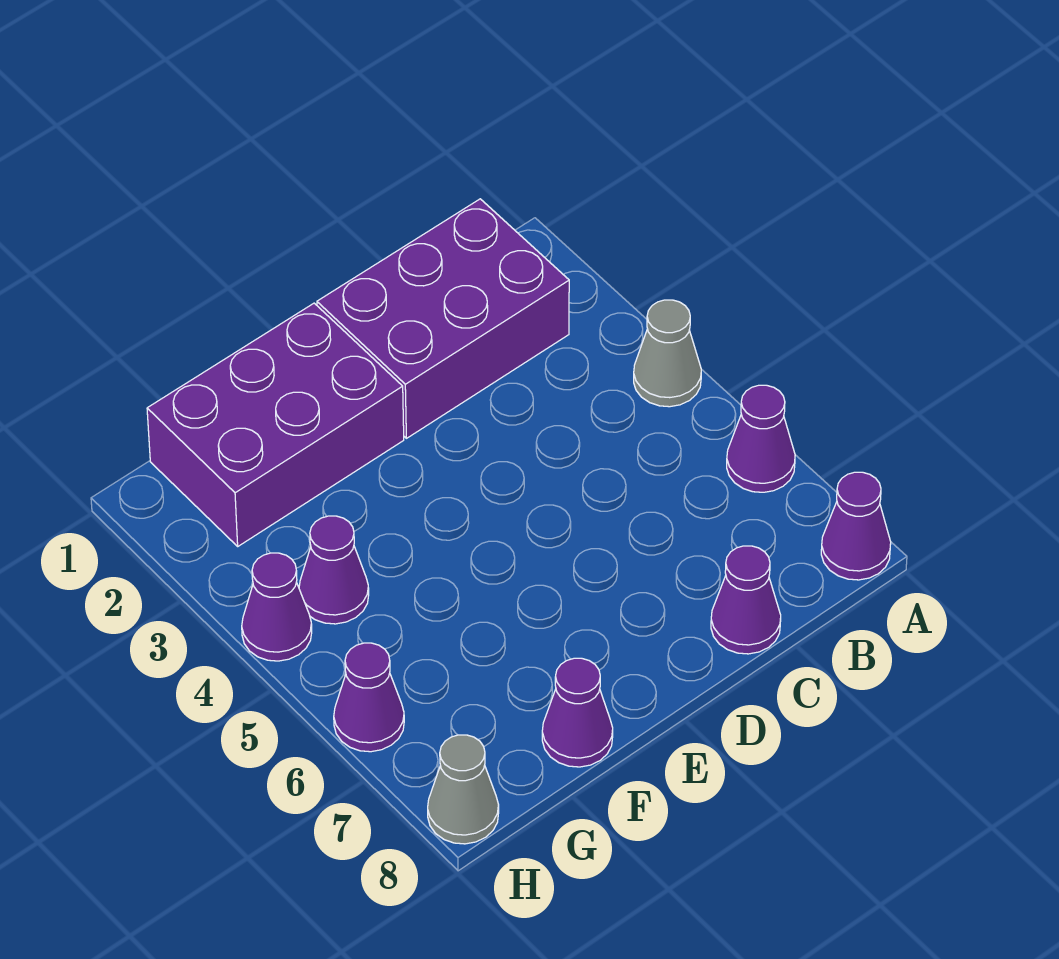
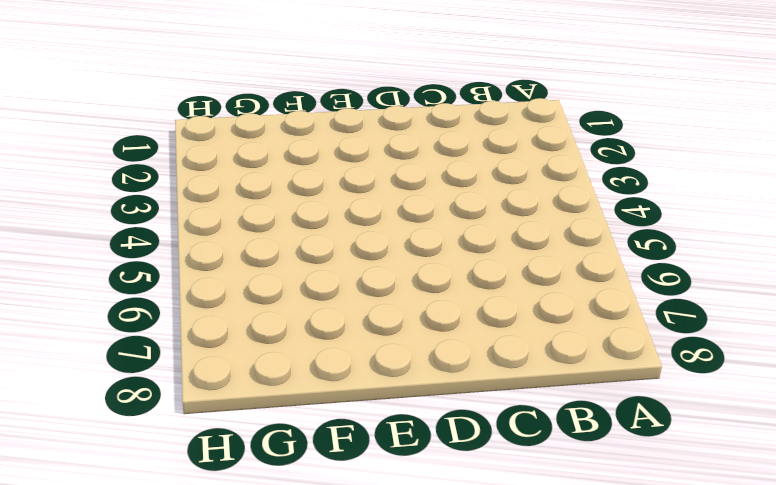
none -> grey cone A4 level 1
none -> purple cone A6 level 1

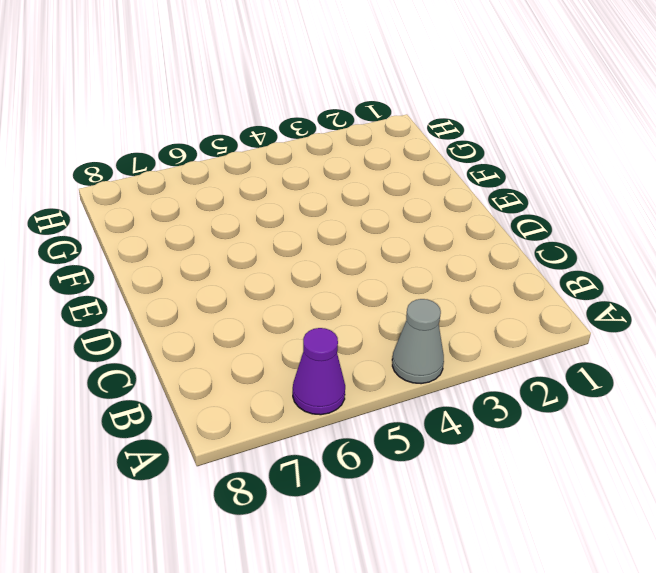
none -> purple cone A8 level 1
none -> purple brick B1:D2 level 1

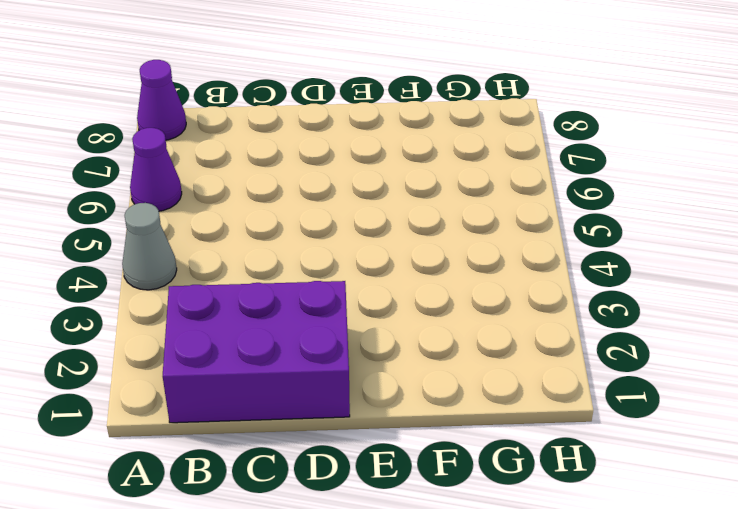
none -> purple cone C8 level 1
none -> purple brick E1:G2 level 1

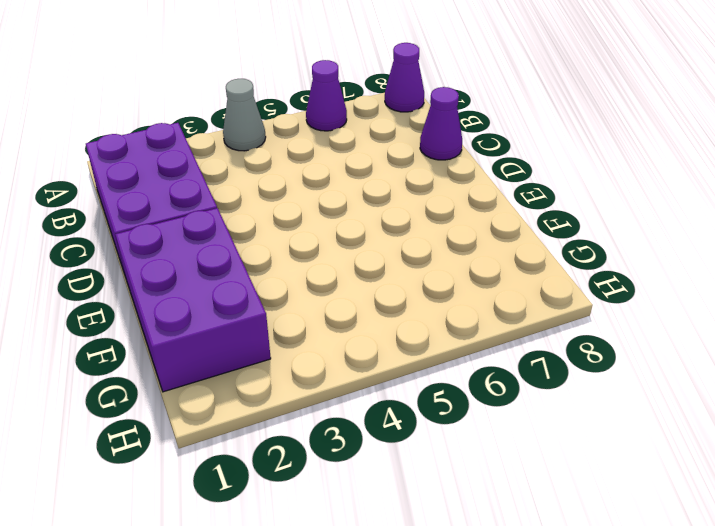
none -> purple cone F8 level 1
none -> purple cone G4 level 1

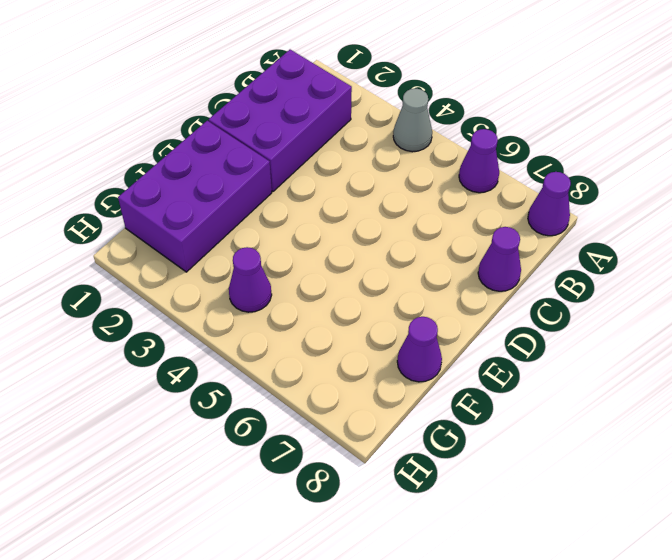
none -> purple cone H4 level 1
none -> purple cone H6 level 1

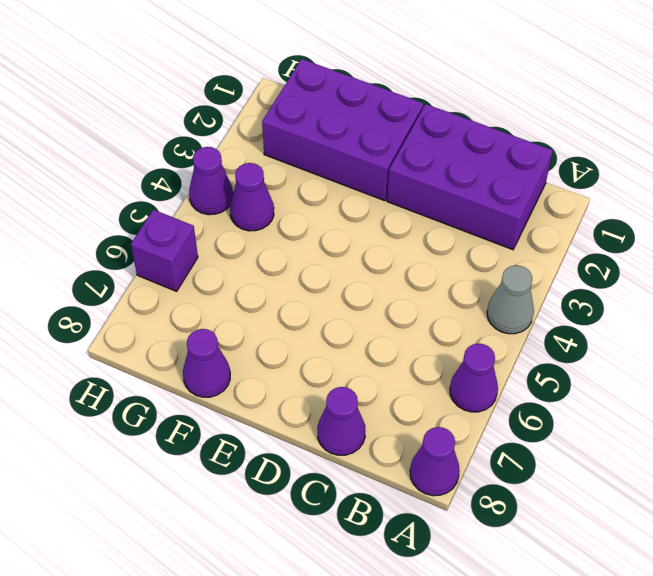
purple brick H6 level 1 -> purple cone H6 level 1
none -> grey cone H8 level 1

